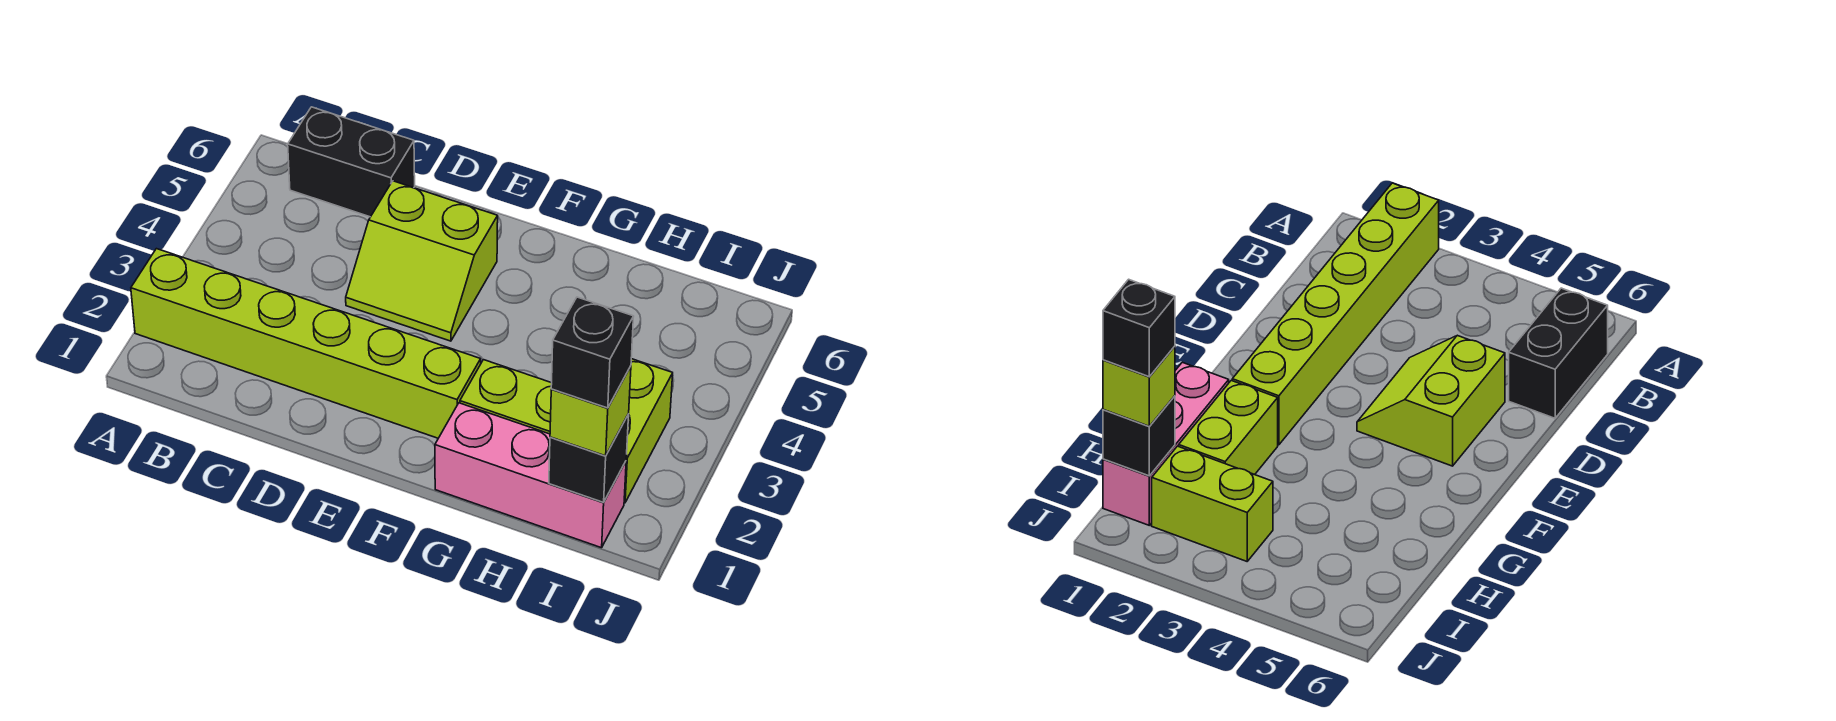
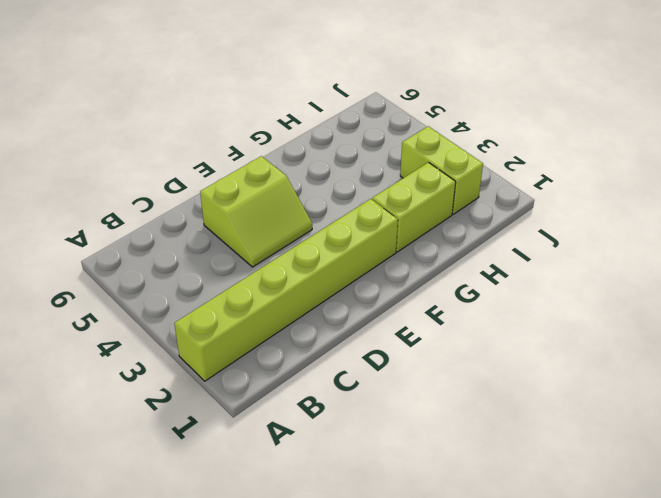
none -> black brick B6:C6 level 1
none -> pink brick G1:I1 level 1

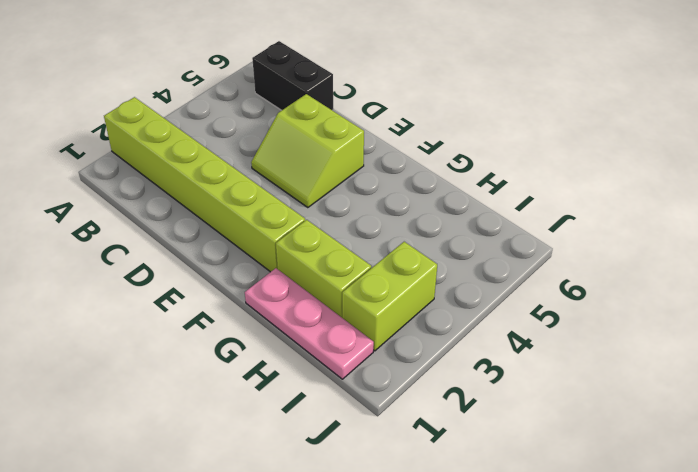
pink plate G1:I1 level 1 -> pink brick G1:I1 level 1
none -> black brick I1 level 2
none -> lime brick I1 level 3

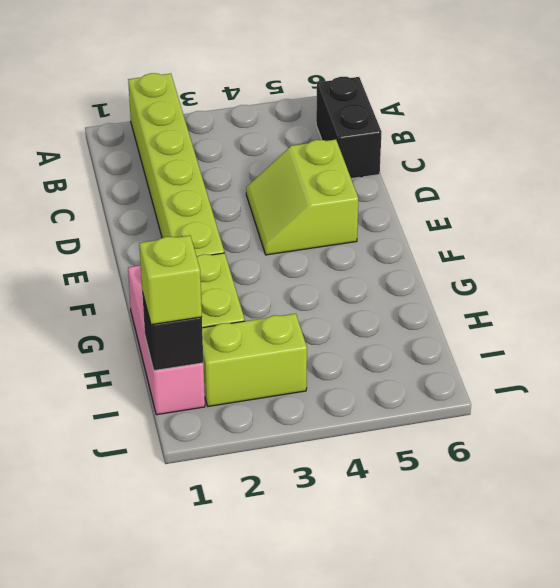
none -> black brick I1 level 4

